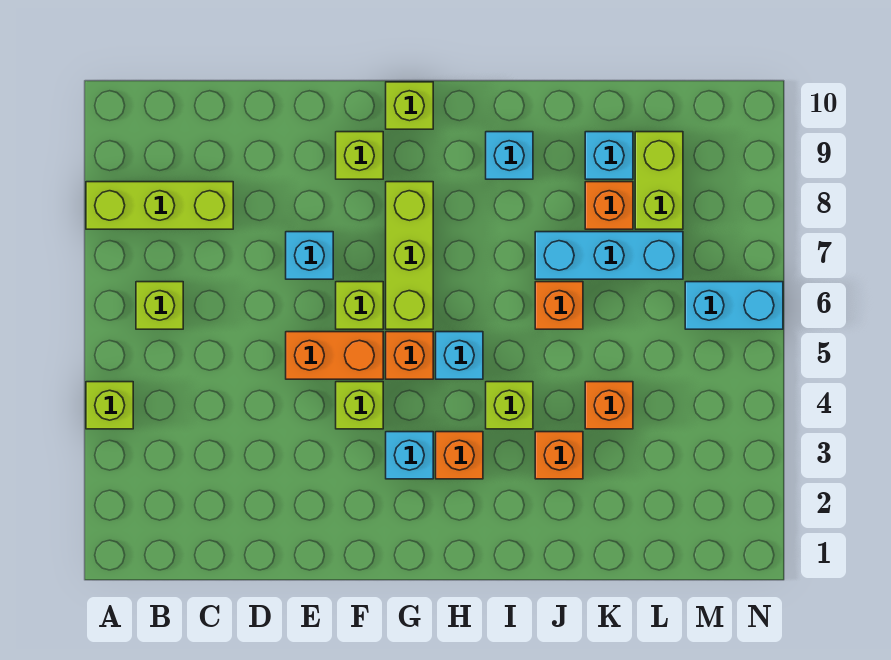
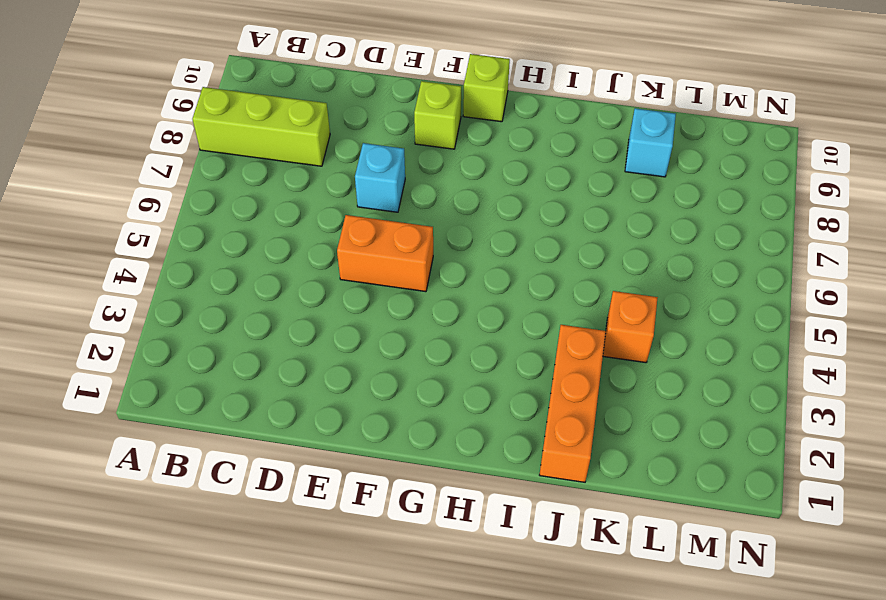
orange brick J1:J3 level 1 -> orange brick J3 level 1
none -> lime brick A4 level 1
none -> lime brick B6 level 1
none -> lime brick F4 level 1

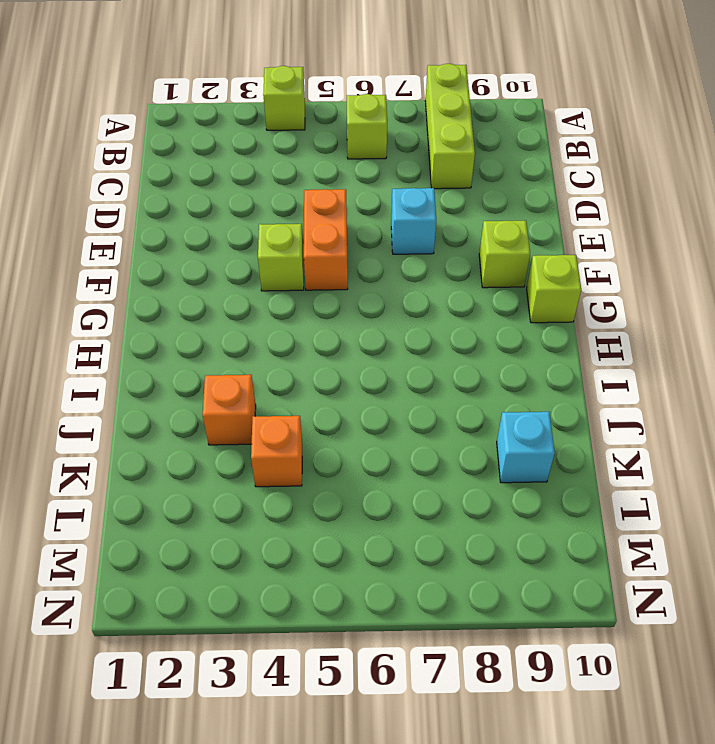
none -> lime brick F6 level 1
none -> cyan brick G3 level 1
none -> orange brick G5 level 1

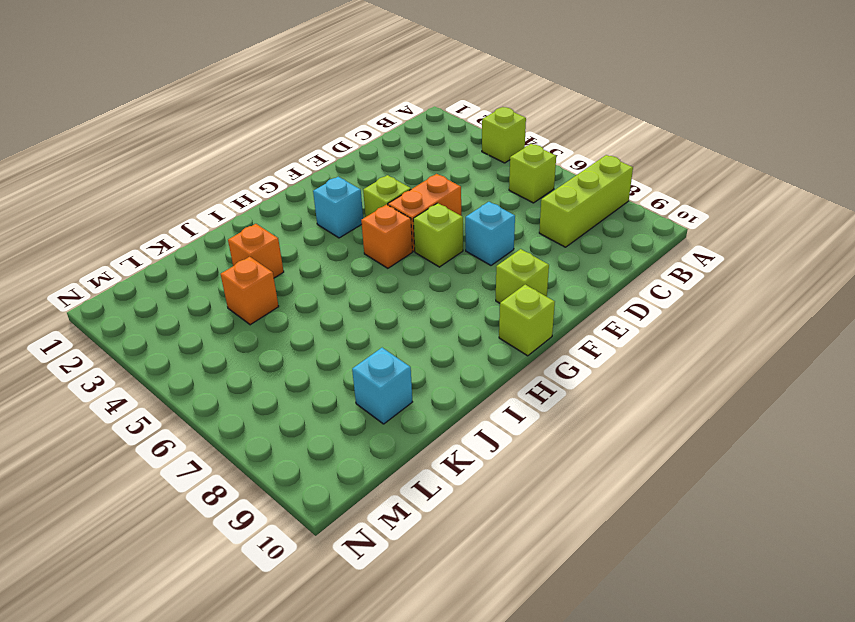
none -> lime brick G6:G8 level 1
none -> orange brick H3 level 1
none -> cyan brick H5 level 1

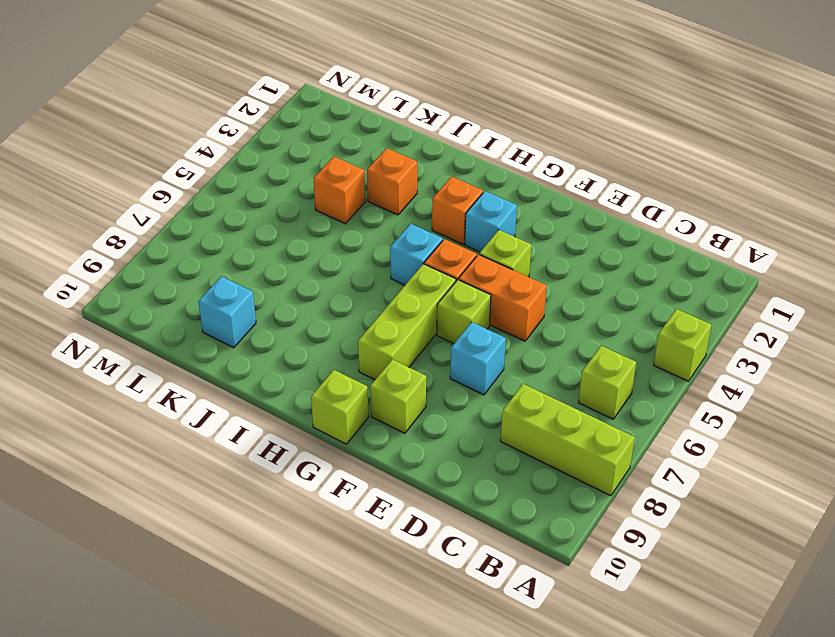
none -> lime brick I4 level 1
none -> cyan brick I9 level 1
none -> orange brick J6 level 1

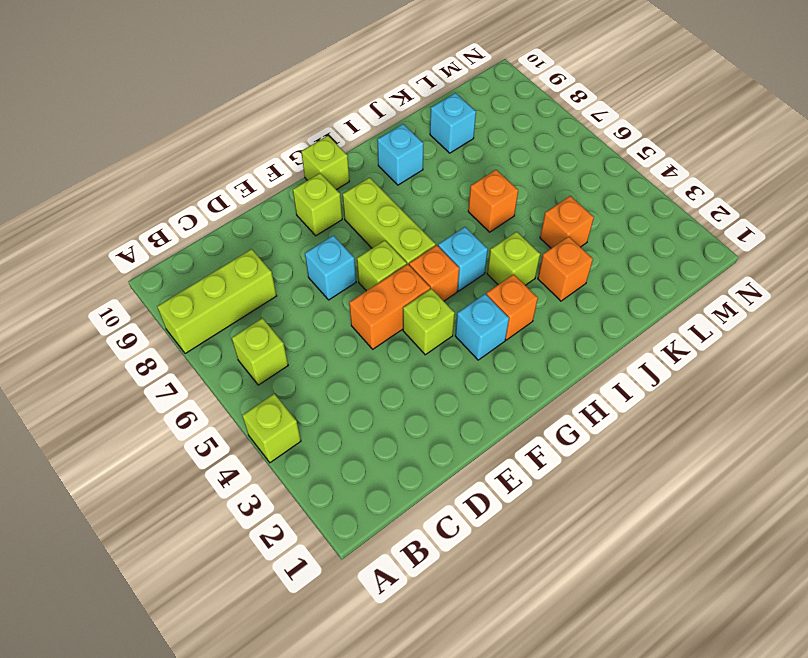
none -> cyan brick J7:L7 level 1
none -> orange brick K8 level 1
none -> lime brick L8:L9 level 1

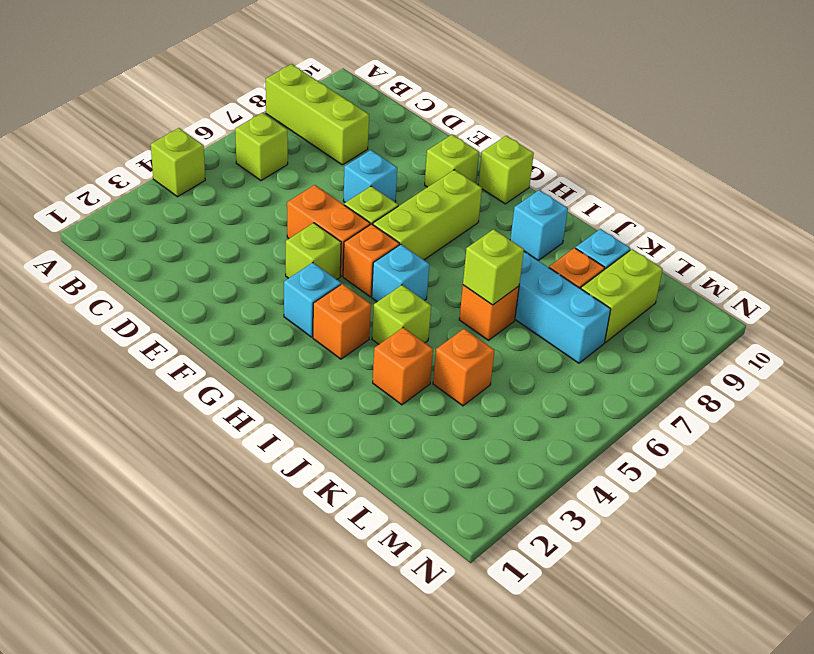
lime brick J6 level 2 -> none
none -> cyan brick M6:N6 level 1

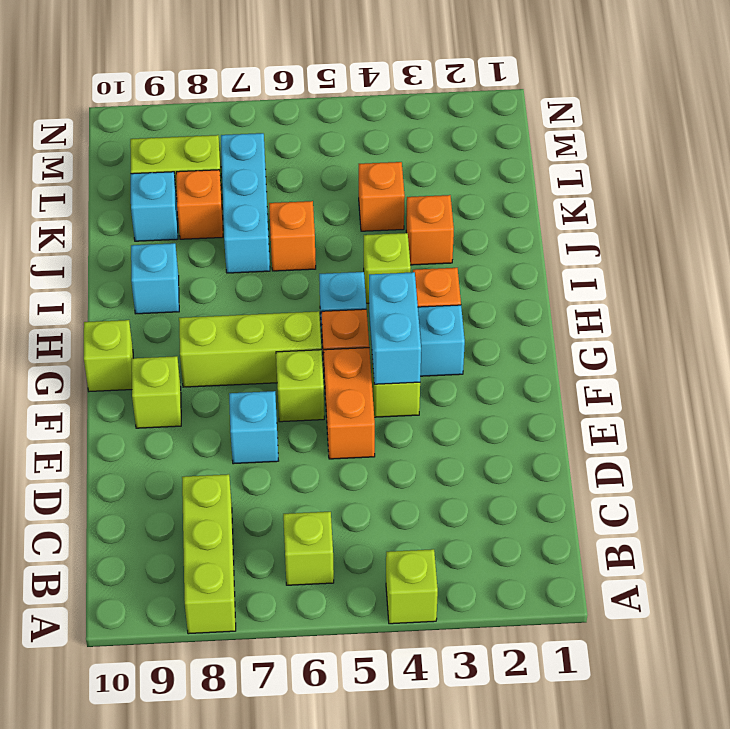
cyan brick F4:G4 level 2 -> cyan brick M6:N6 level 1

